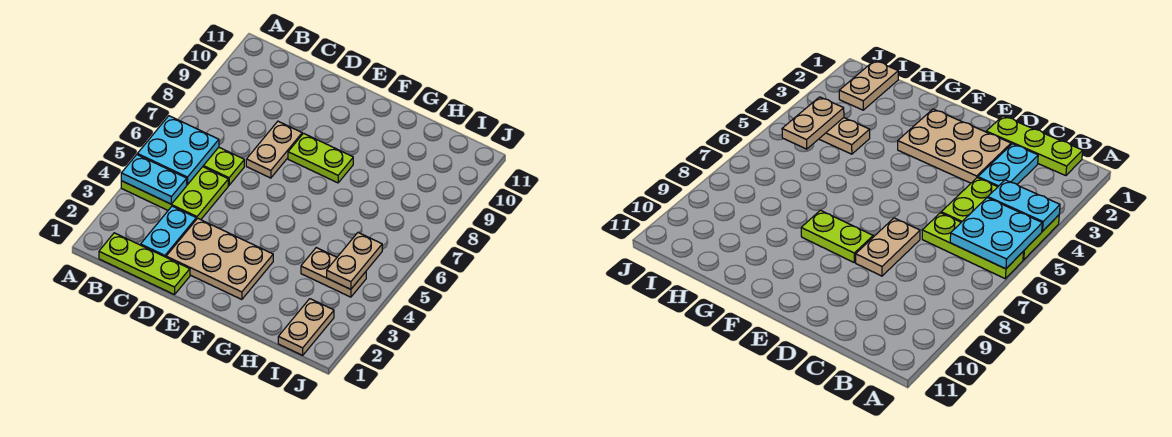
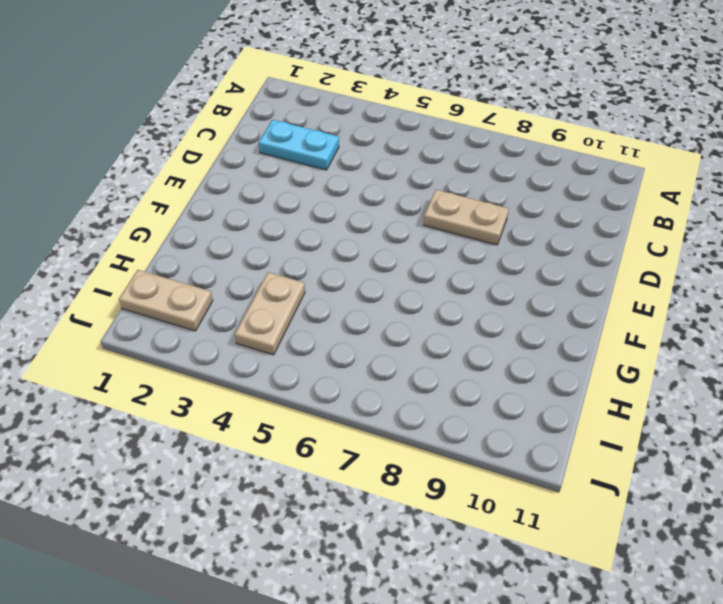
none -> lime plate A4:C5 level 1
none -> lime plate A6:C6 level 1
none -> lime plate B1:D1 level 1

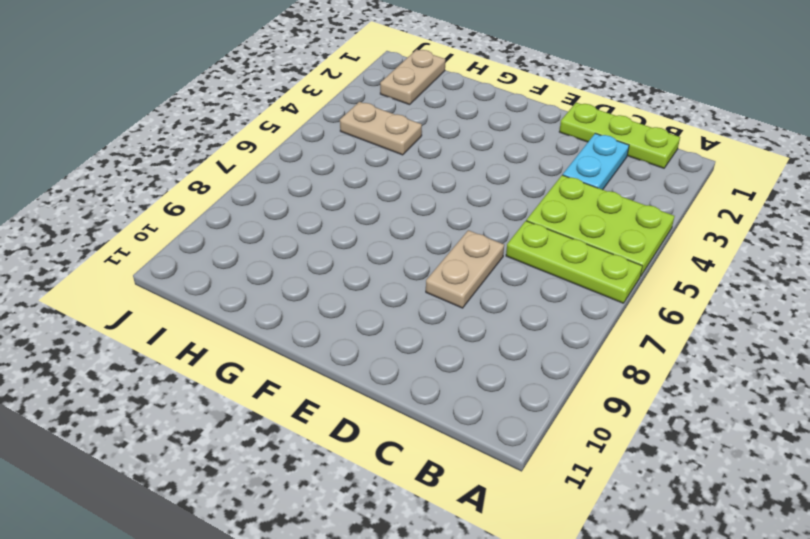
none -> tan plate D2:F3 level 1
none -> lime plate E8:F8 level 1
none -> cyan plate A4:B4 level 2

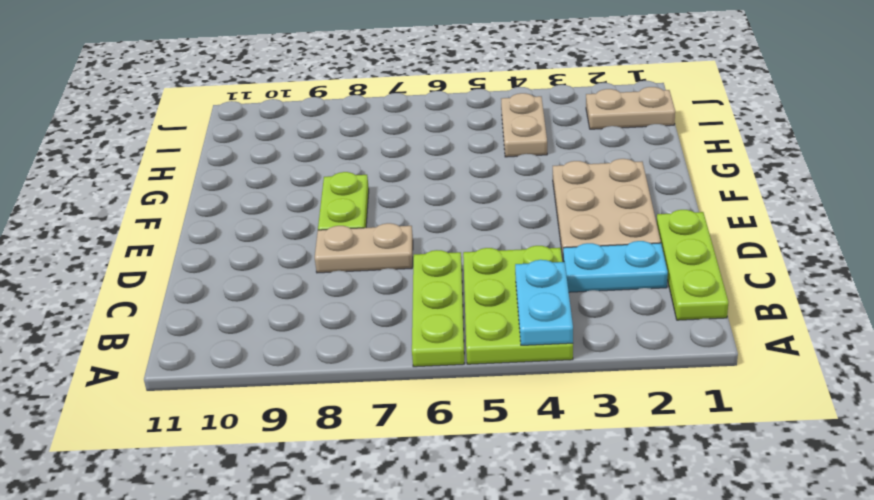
none -> cyan plate A5:B6 level 2
none -> tan plate I4:I5 level 2

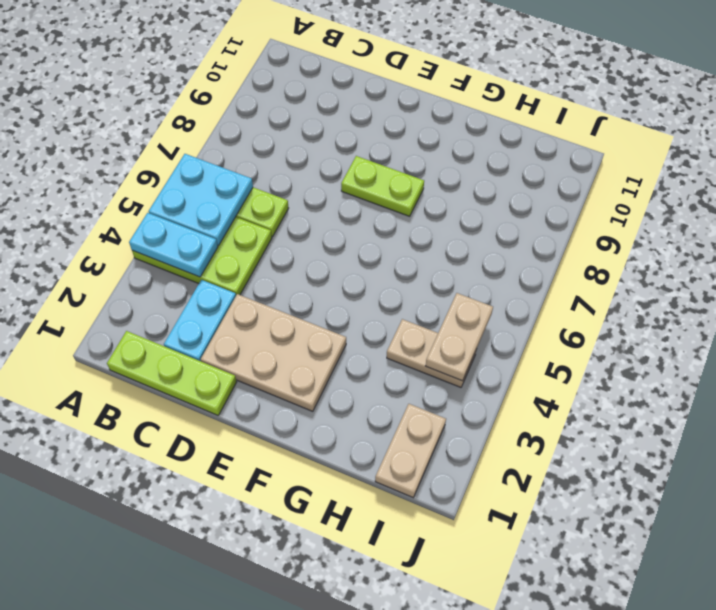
none -> tan plate D7:D8 level 1

